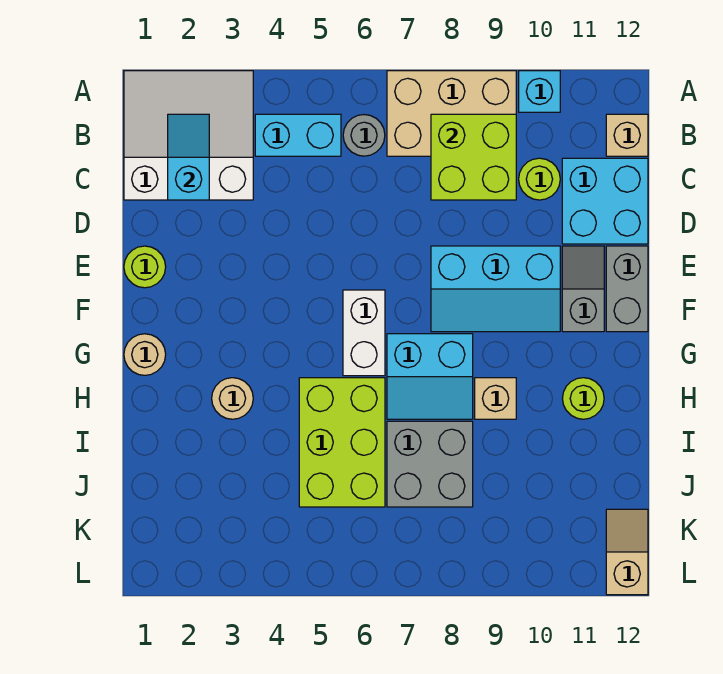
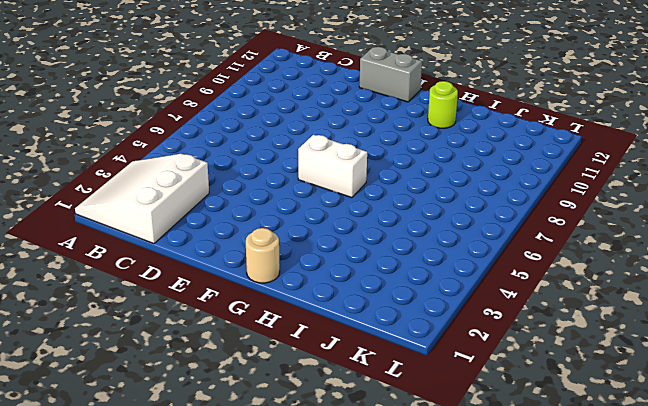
none -> tan brick A7:B9 level 1
none -> cyan brick A10 level 1
none -> cyan brick B4:B5 level 1

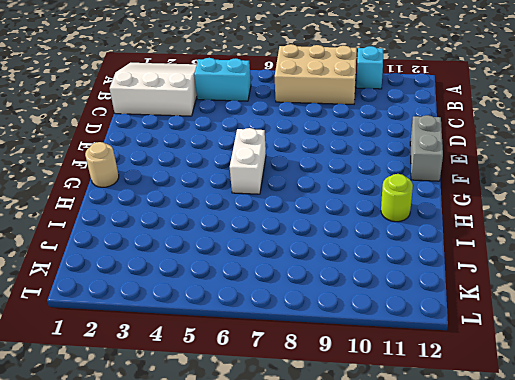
none -> grey round brick B6 level 1
none -> tan brick B12 level 1
none -> lime round brick C10 level 1

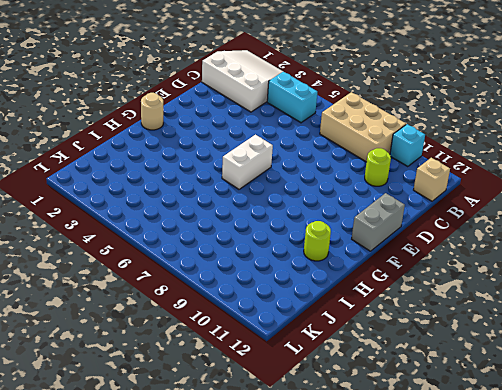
none -> grey round brick B6 level 1
none -> cyan brick C11:D12 level 1
none -> lime round brick E1 level 1

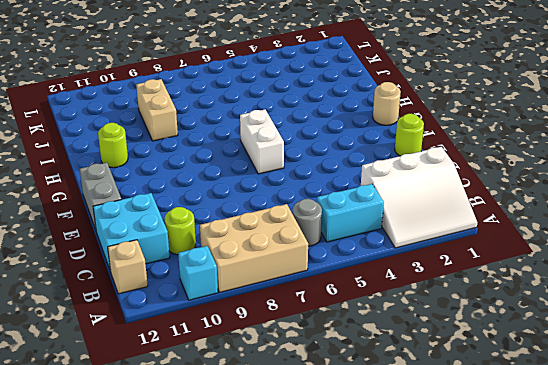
tan brick I9:J9 level 1 -> none
none -> cyan slope E8:F10 level 1 top E
none -> grey slope E11:F11 level 1 top F
none -> cyan slope G7:H8 level 1 top G

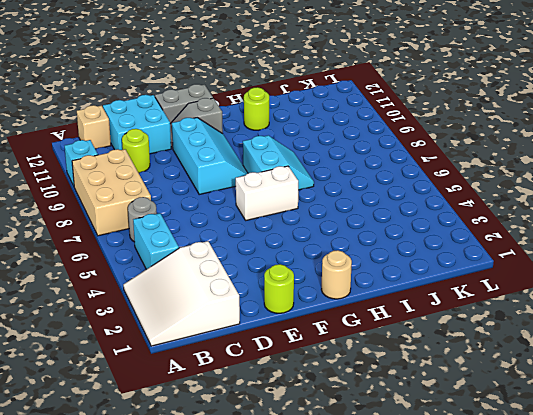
none -> tan round brick H3 level 1
none -> lime brick H5:J6 level 1
none -> tan brick H9 level 1

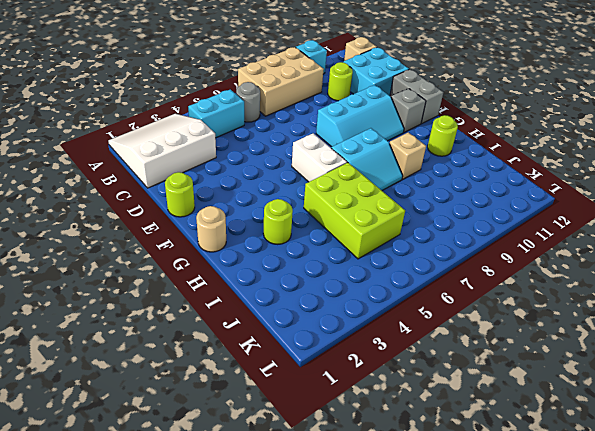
lime round brick H3 level 1 -> tan round brick H3 level 1
none -> grey brick I7:J8 level 1
none -> tan slope K12:L12 level 1 top L
none -> cyan slope B2:C2 level 2 top C

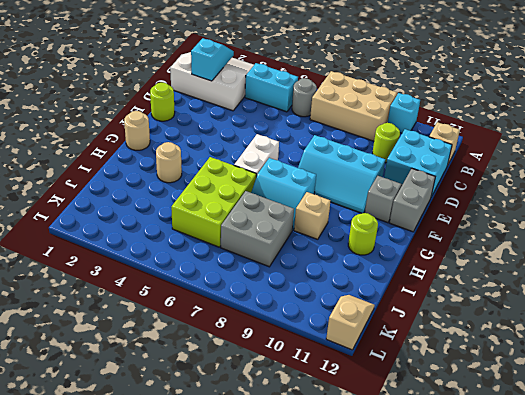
none -> lime brick B8:C9 level 2

